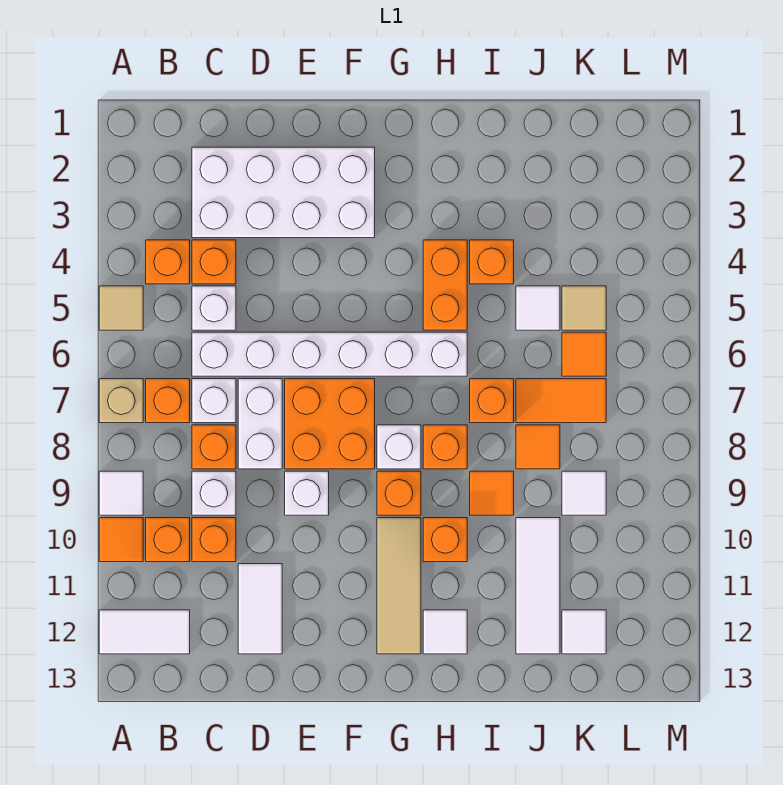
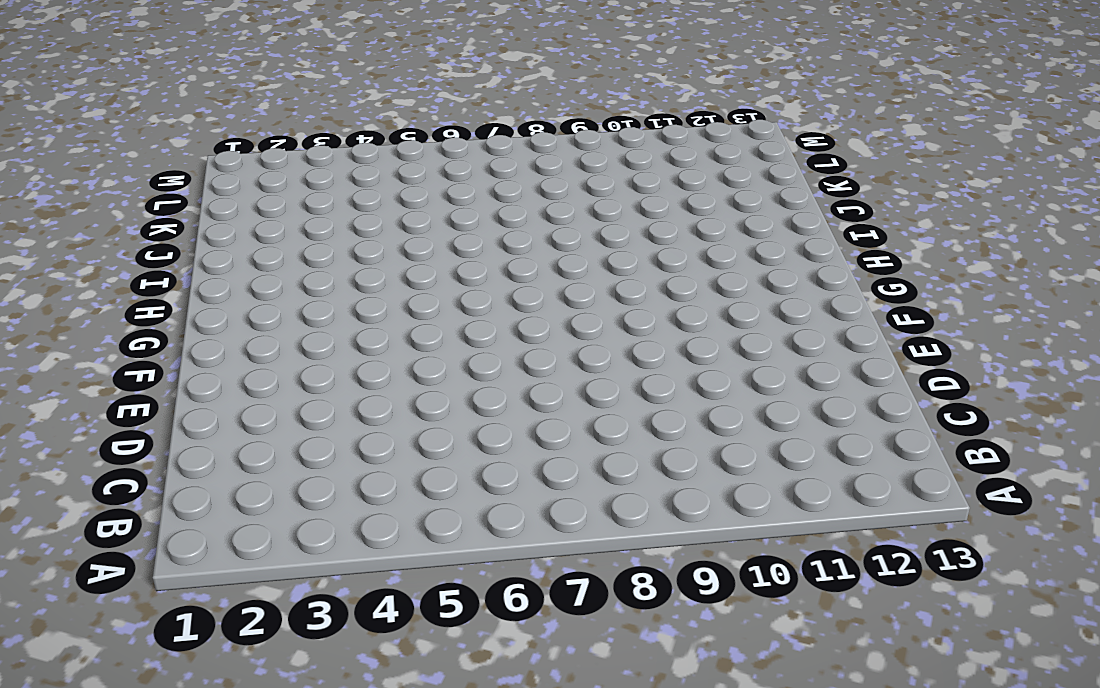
none -> tan tile A5 level 1
none -> tan brick A7 level 1
none -> white tile A9 level 1
none -> orange tile A10 level 1

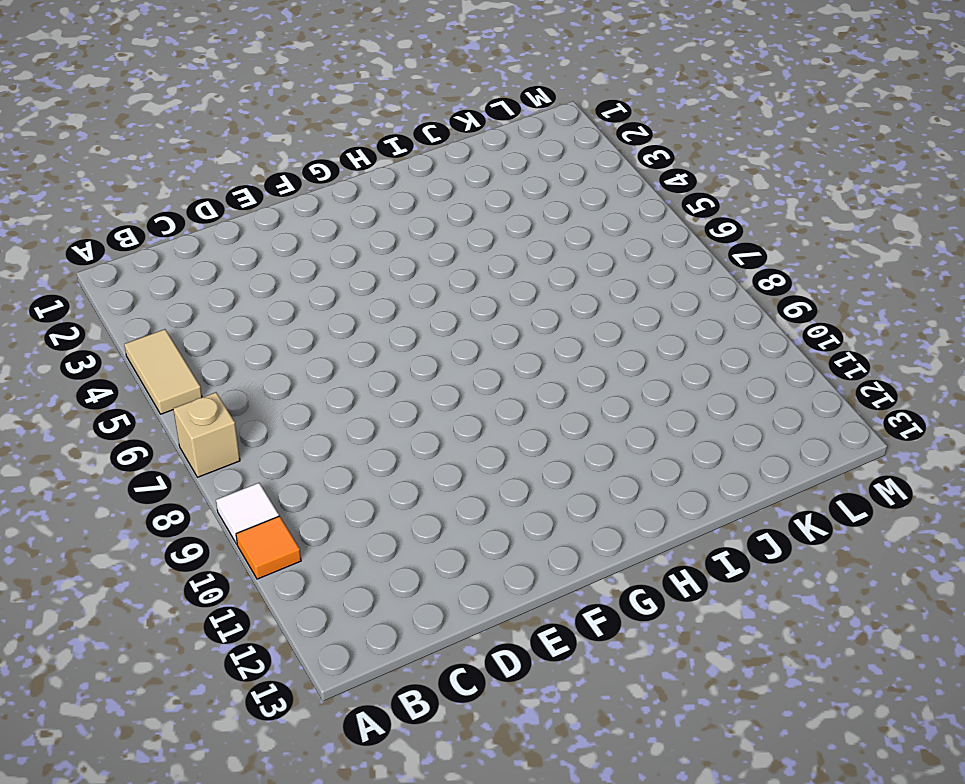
tan tile A4:A5 level 1 -> tan tile A5 level 1
none -> white tile A12:B12 level 1
none -> orange brick B4 level 1
none -> orange brick B7 level 1
none -> orange brick B10 level 1

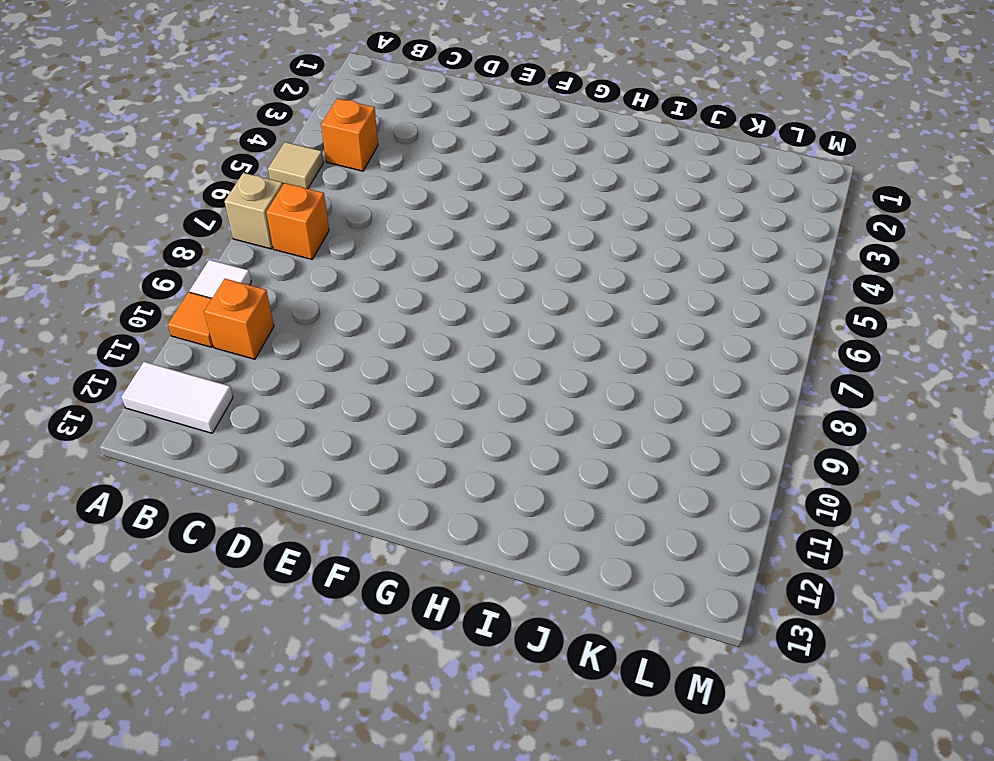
none -> white brick C2:F3 level 1
none -> orange brick C4 level 1
none -> white brick C5 level 1
none -> white brick C6:H6 level 1

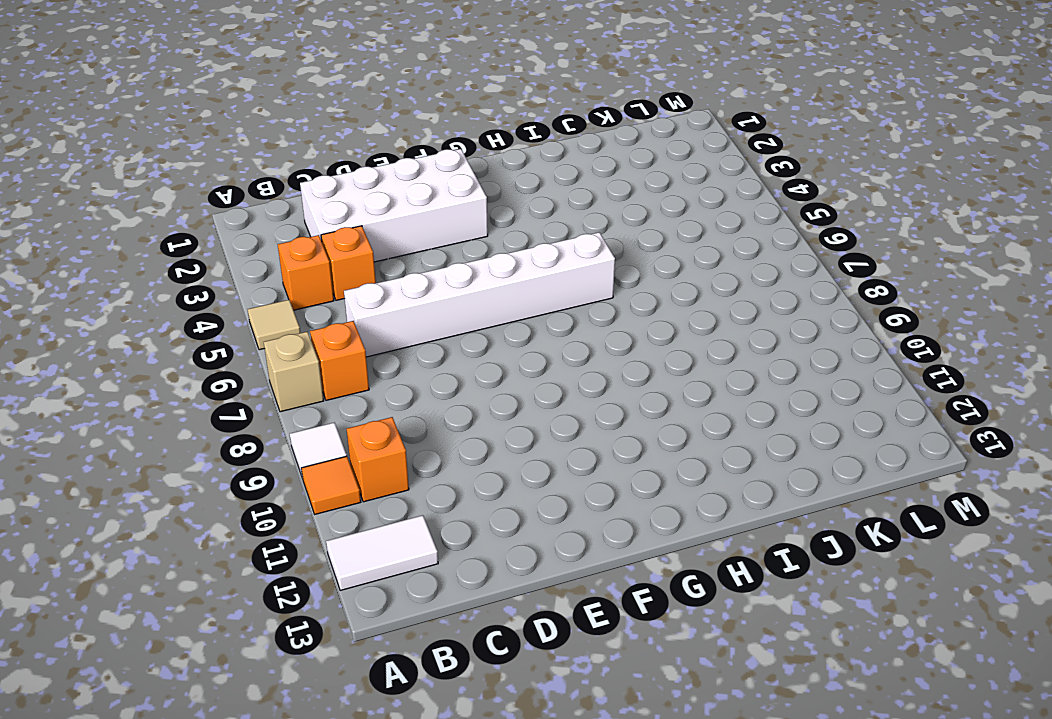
none -> white brick C5 level 1
none -> white brick C7 level 1
none -> orange brick C8 level 1
none -> white brick C9 level 1

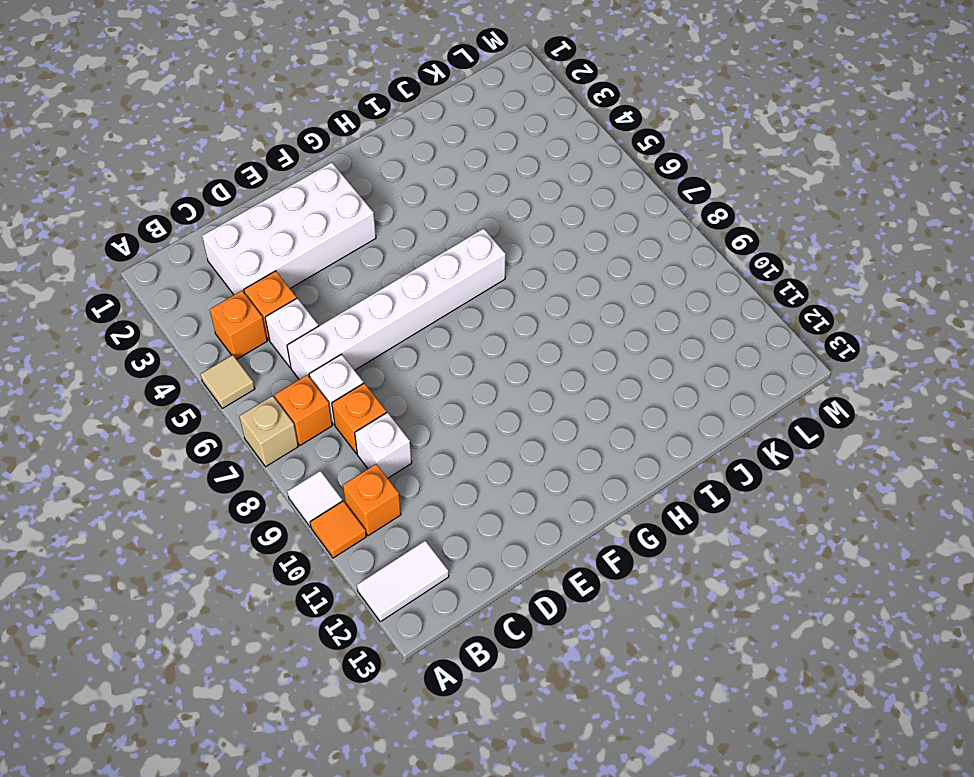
none -> orange brick C10 level 1
none -> white brick D7:D8 level 1
none -> white tile D11:D12 level 1
none -> orange brick E7:F8 level 1

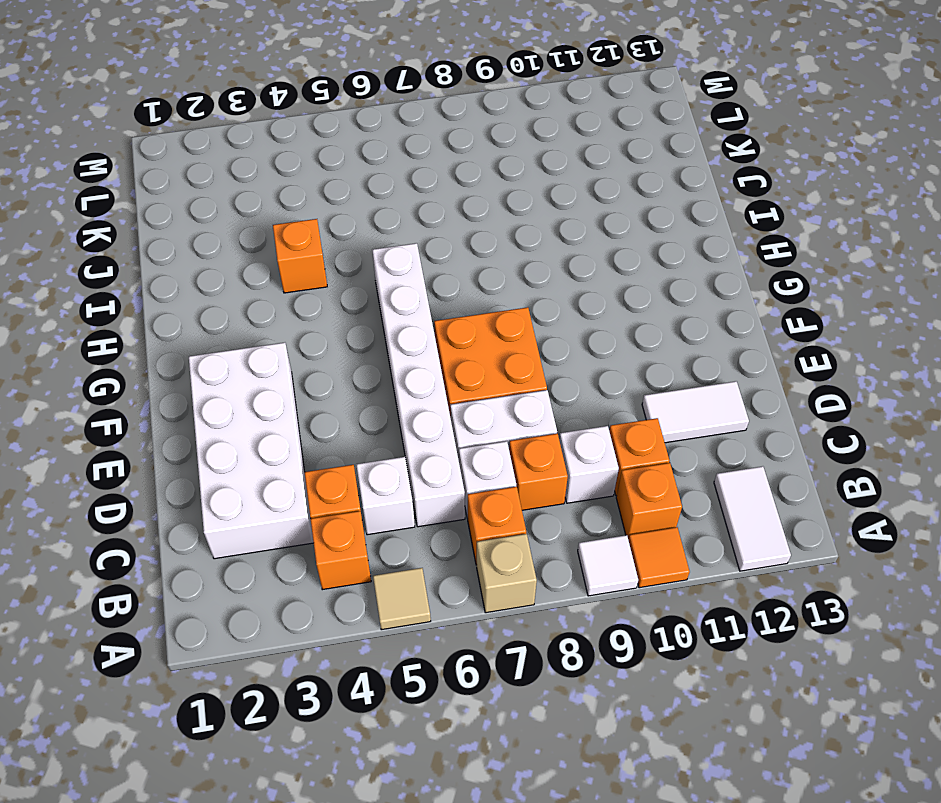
none -> white brick E9 level 1
none -> white brick G8 level 1
none -> orange brick G9 level 1
none -> tan tile G10:G12 level 1

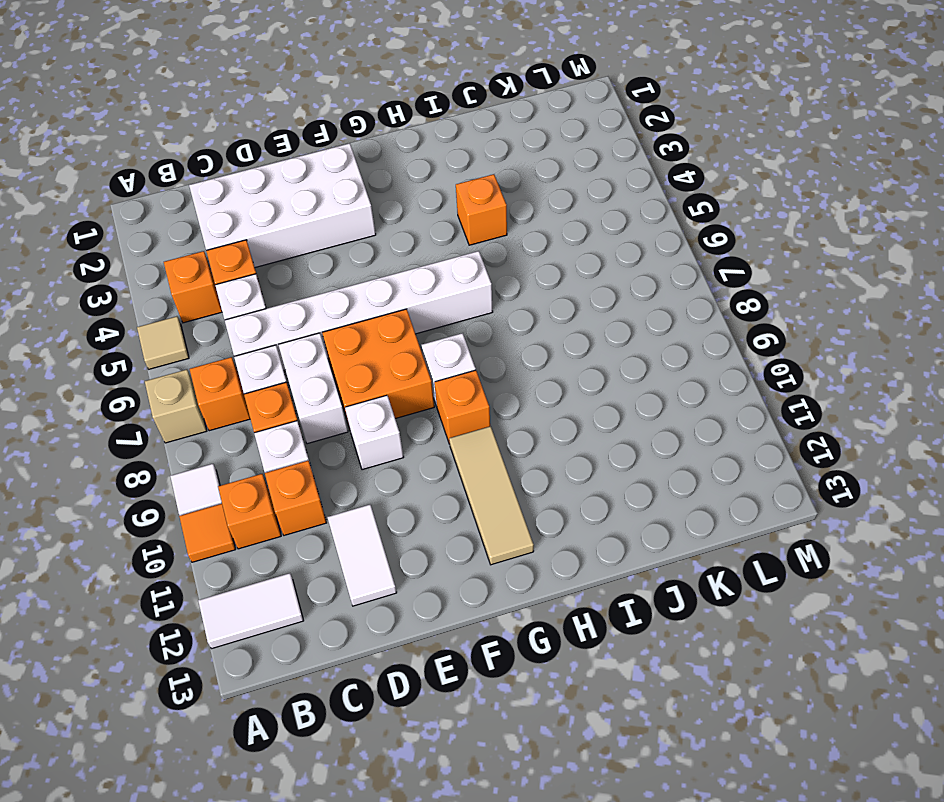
none -> orange brick H4:H5 level 1
none -> orange brick H8 level 1
none -> orange brick H10 level 1
none -> white tile H12 level 1

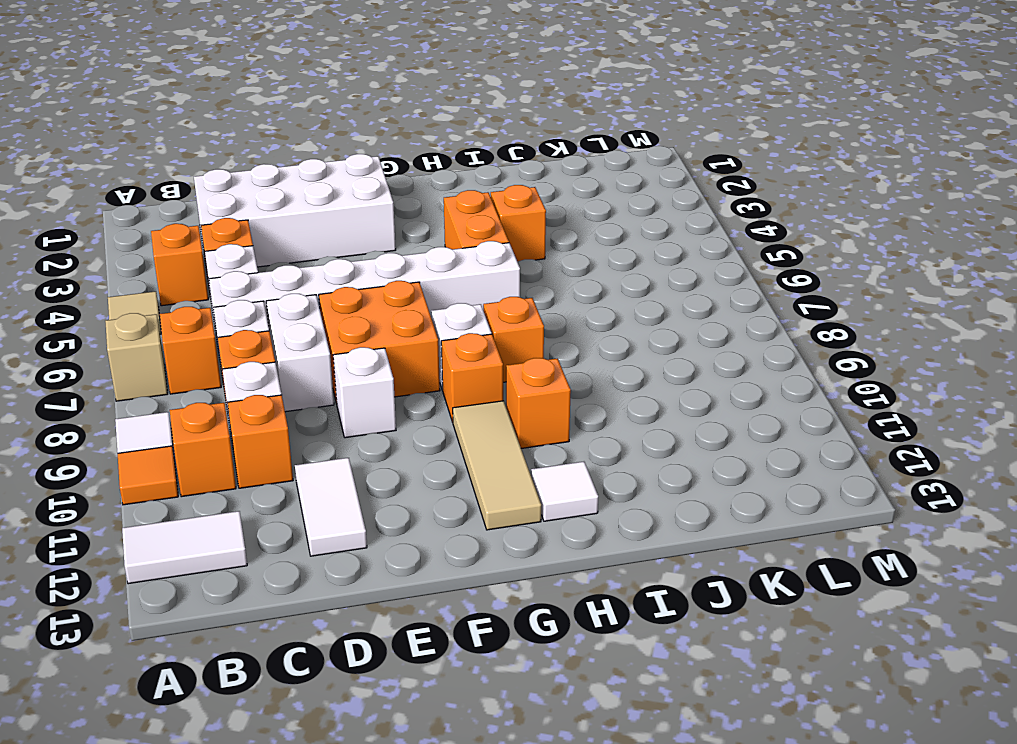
none -> orange brick I7 level 1
none -> orange tile I9 level 1
none -> white tile J5 level 1
none -> orange tile J7:K7 level 1

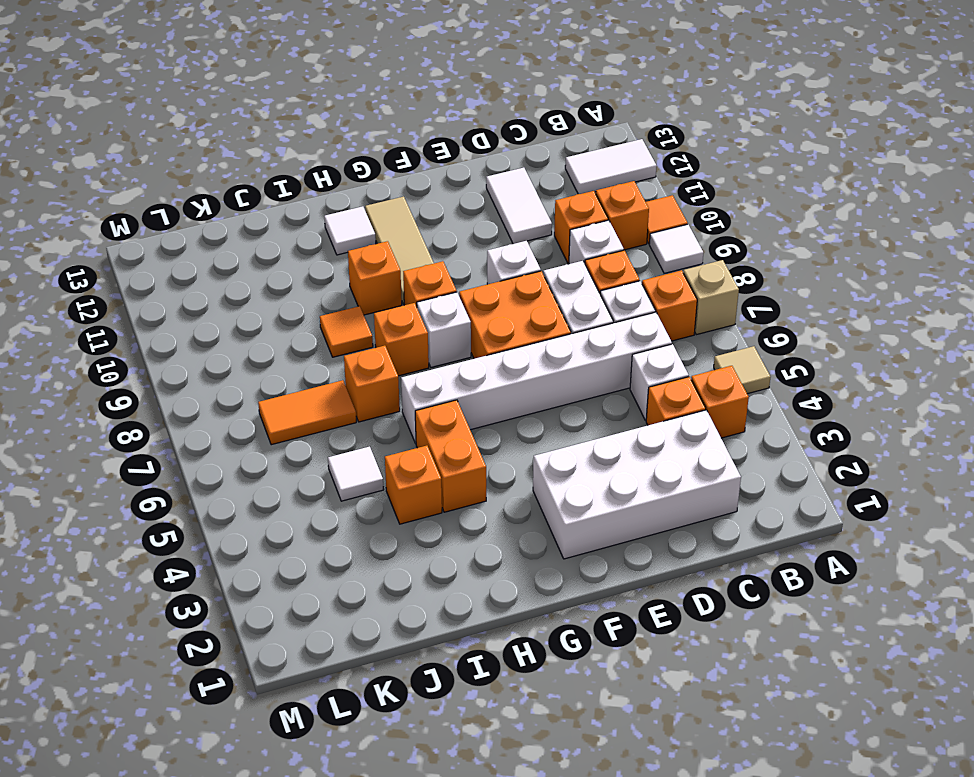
none -> orange tile J8 level 1
none -> white tile J10:J12 level 1
none -> tan tile K5 level 1
none -> orange tile K6 level 1

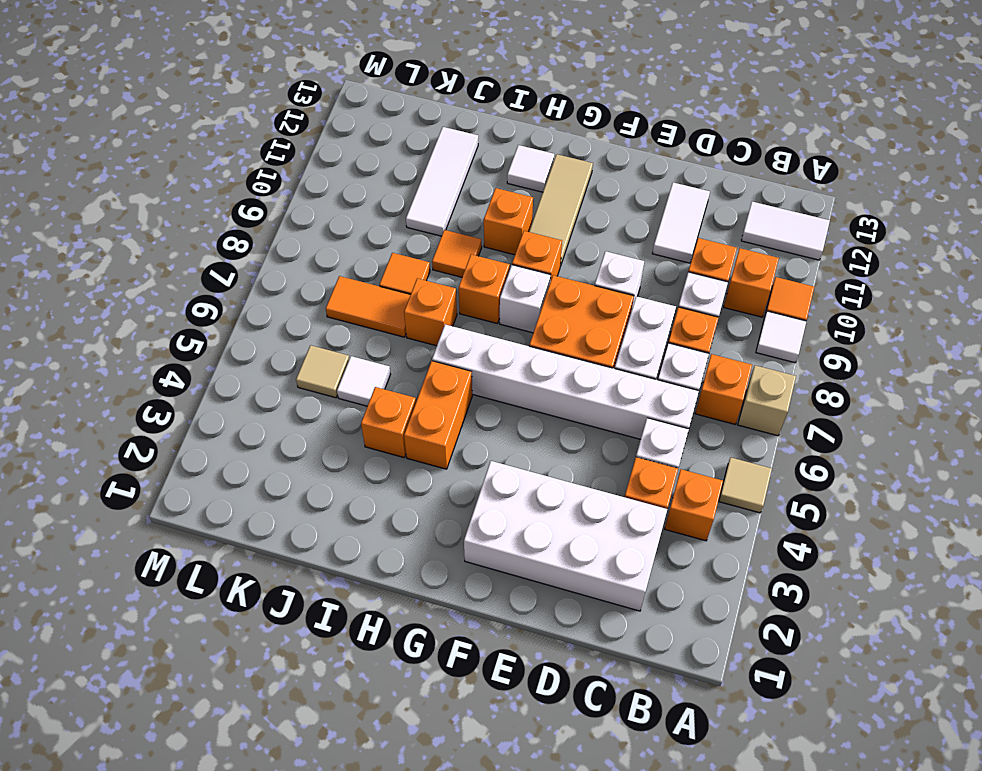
none -> orange tile K6 level 1
none -> white tile K9 level 1
none -> white tile K12 level 1

